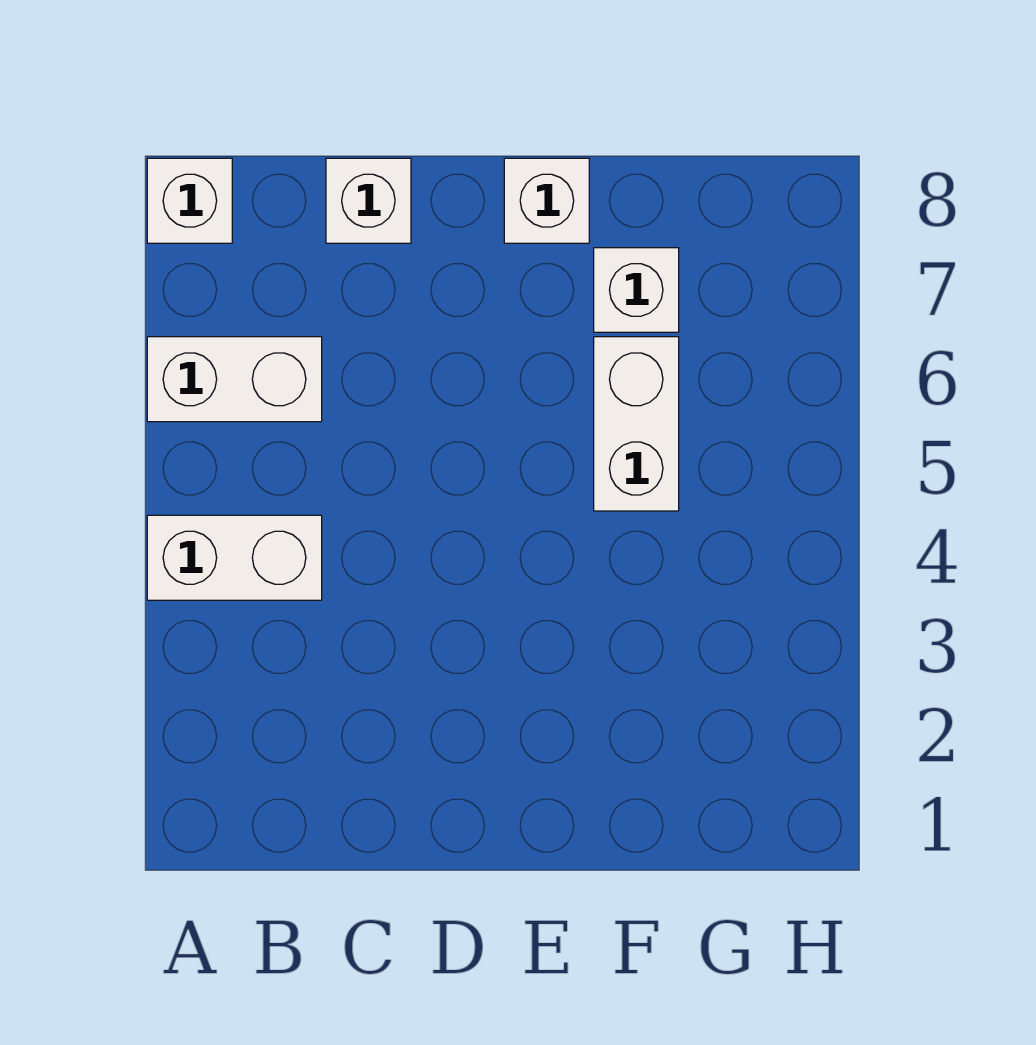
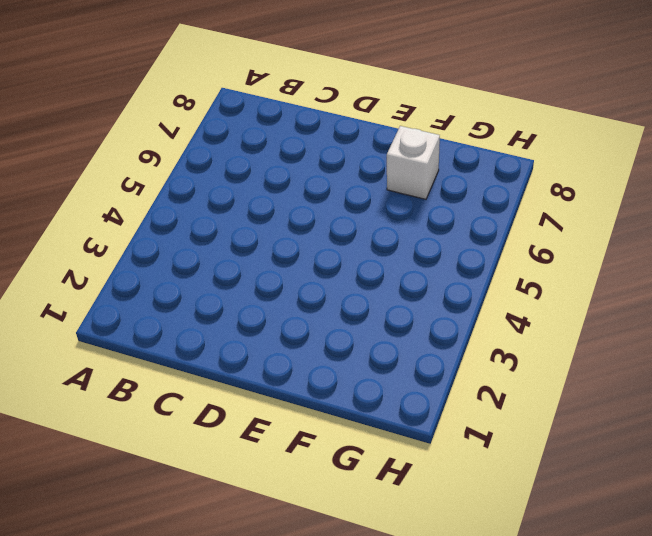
none -> white brick A4:B4 level 1
none -> white brick A6:B6 level 1

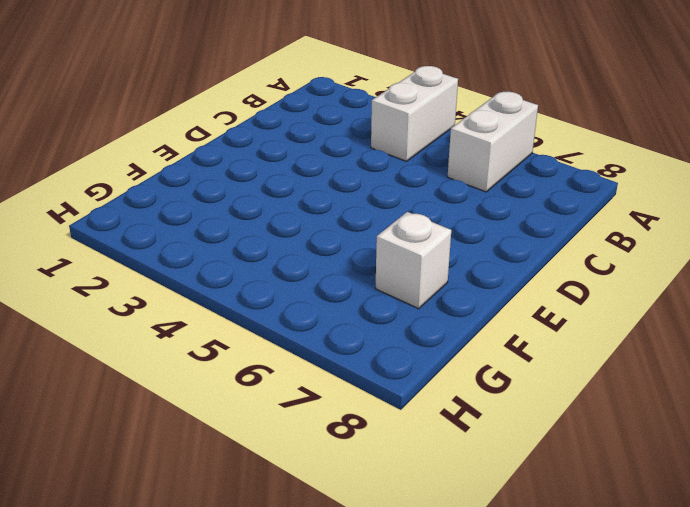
none -> white brick A8 level 1
none -> white brick C8 level 1

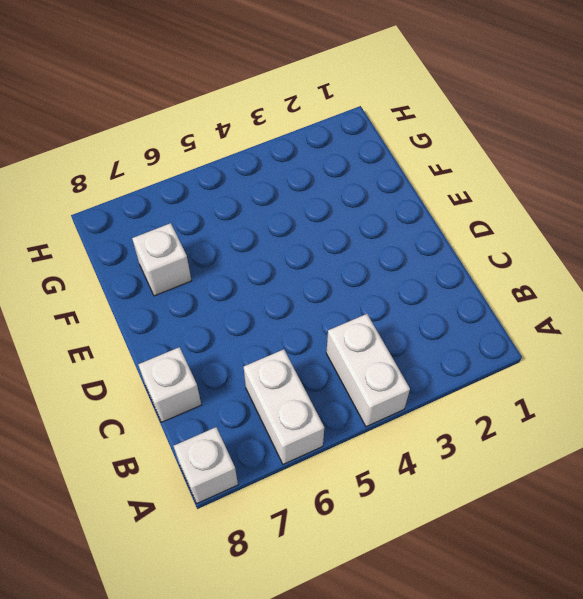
none -> white brick E8 level 1
none -> white brick F5:F6 level 1

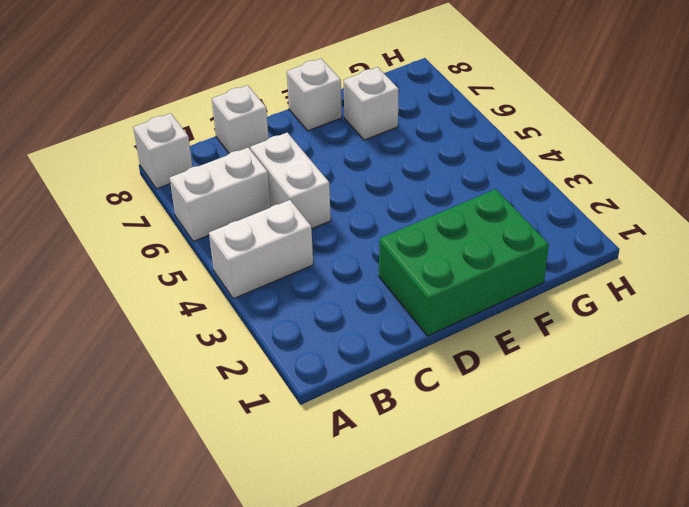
white brick C5:C6 level 1 -> white brick F5:F6 level 1
green brick D1:F2 level 1 -> none

